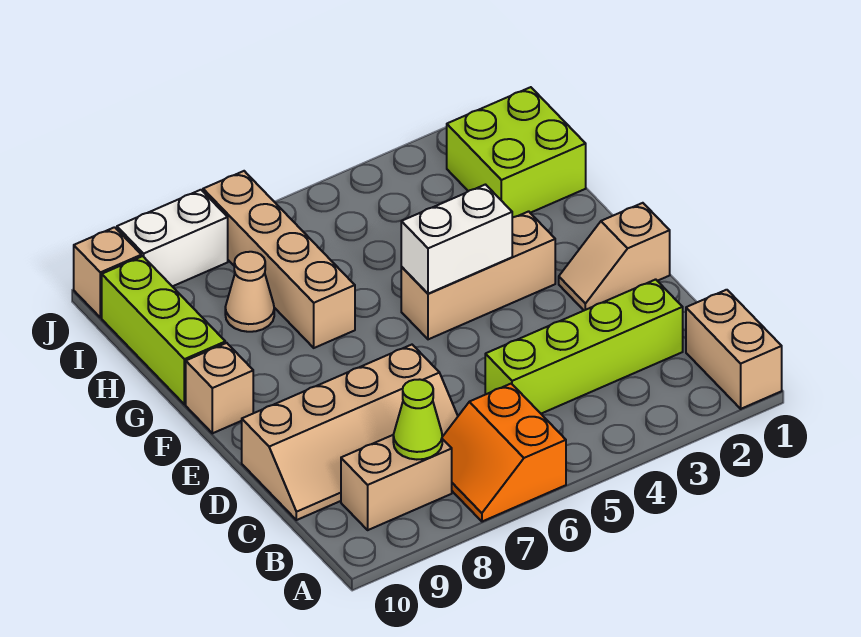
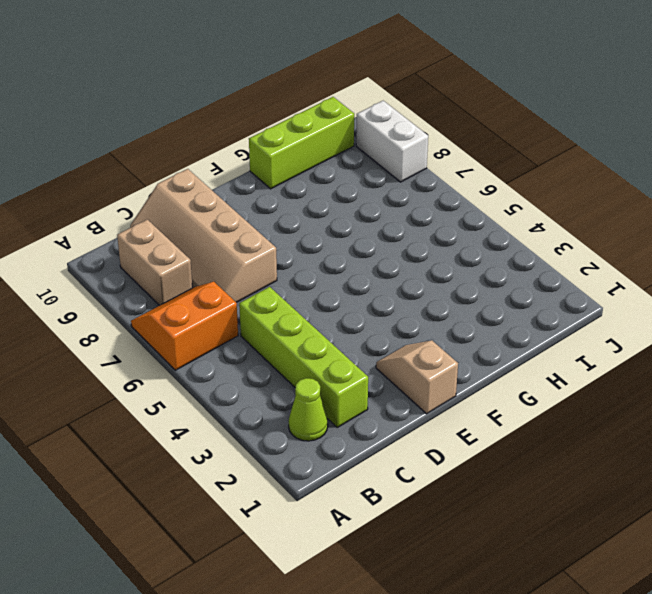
lime cone B2 level 1 -> lime cone B8 level 2
none -> tan brick A1:B1 level 1
none -> tan brick F3:F5 level 1
none -> tan brick F10 level 1

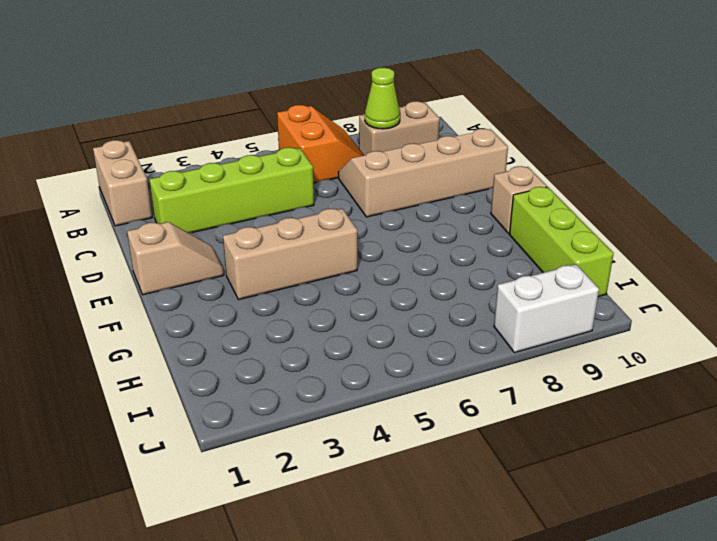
none -> tan brick G7:J7 level 1
none -> lime brick H1:I2 level 1
none -> tan cone H8 level 1

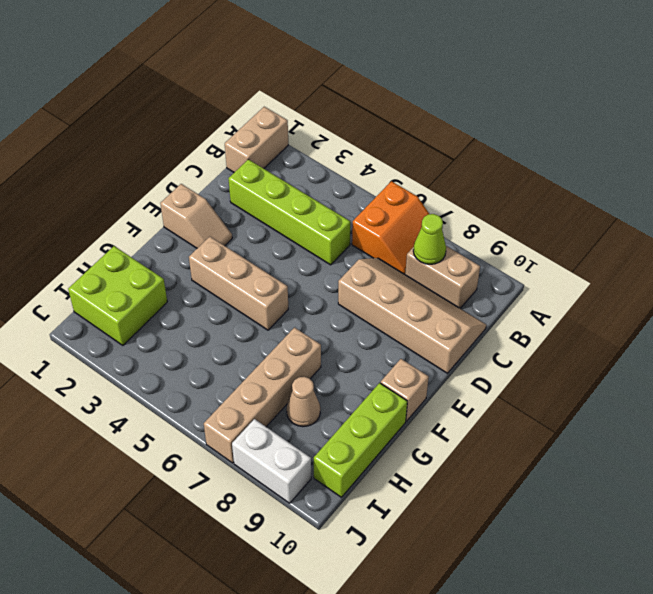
none -> tan brick J10 level 1
none -> white brick F4:F5 level 2

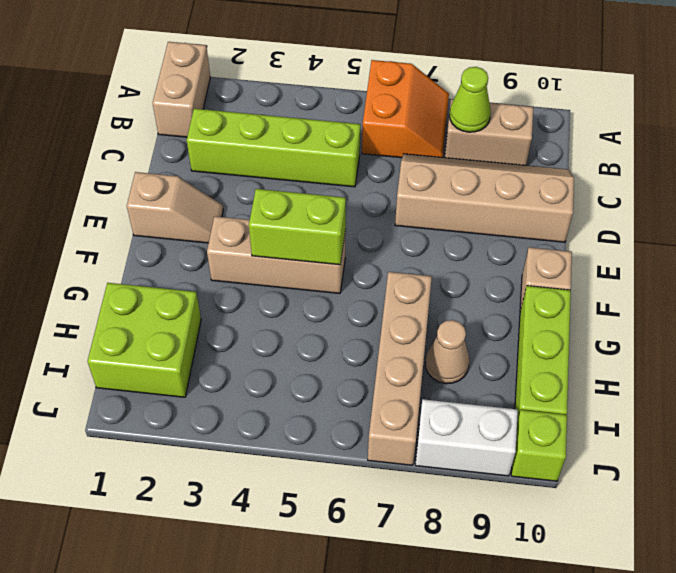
lime brick F4:F5 level 2 -> white brick F4:F5 level 2
lime brick J10 level 1 -> tan brick J10 level 1

